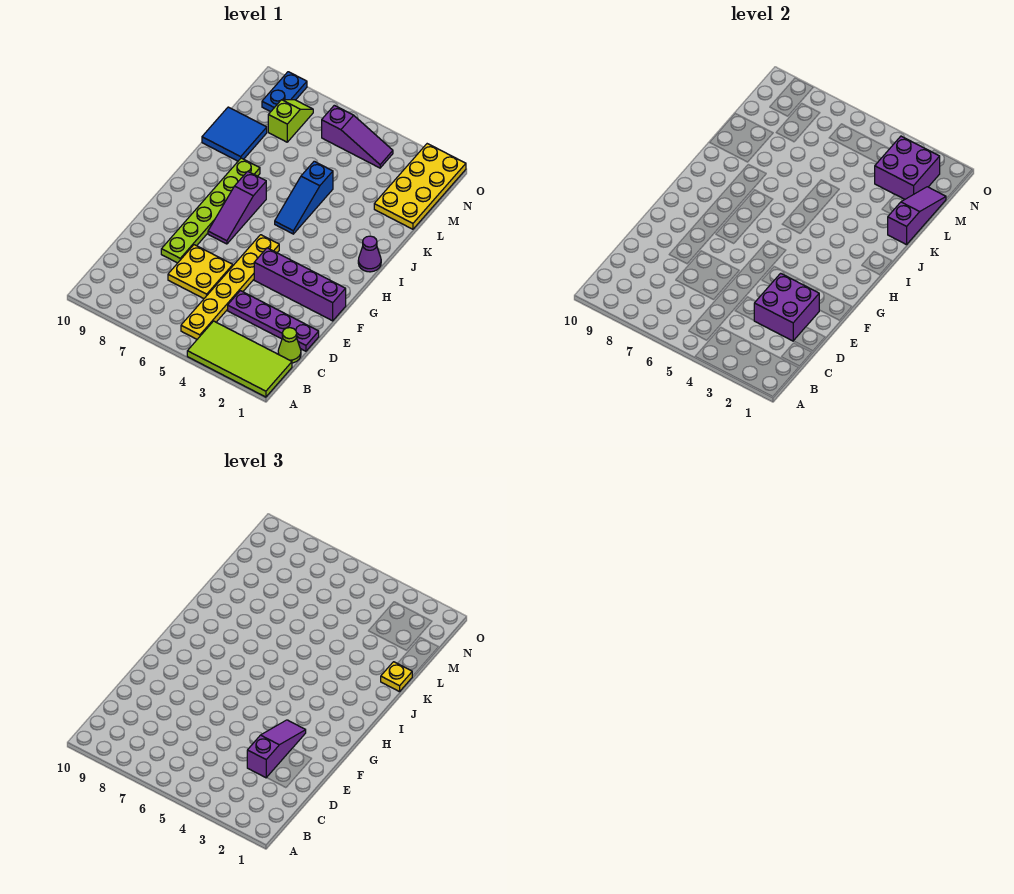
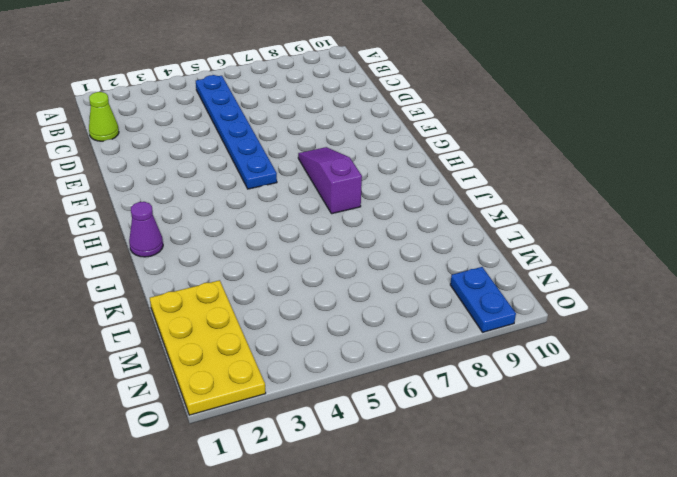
blue plate B5:G5 level 1 -> yellow plate B5:G5 level 1
none -> lime tile A1:B4 level 1
none -> purple plate D1:D4 level 1
none -> yellow plate D6:E7 level 1

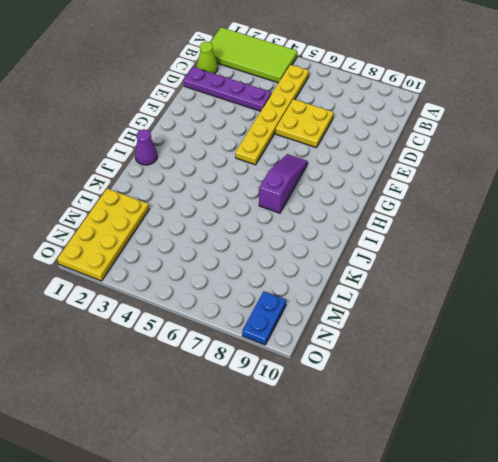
none -> lime plate E8:J8 level 1
none -> purple brick F1:F4 level 1
none -> blue slope I5:K5 level 1 top K

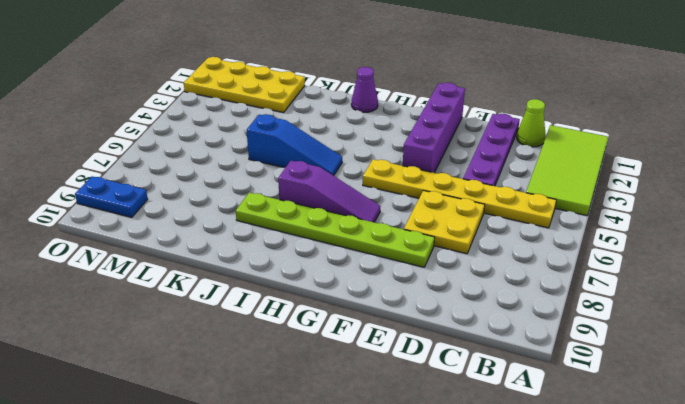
none -> blue tile K9:L10 level 1
none -> lime slope M8:N8 level 1 top M
none -> purple slope N4:N6 level 1 top 6

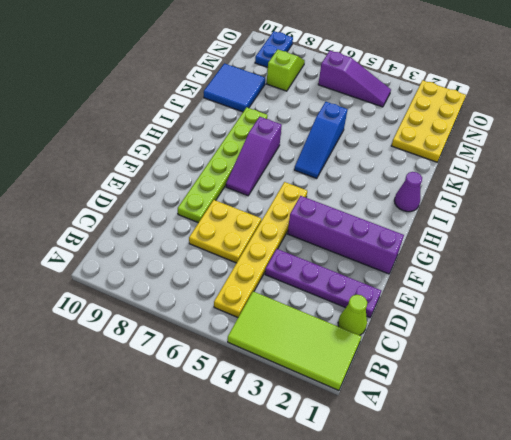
none -> purple brick D2:E3 level 2
none -> purple slope K1:M1 level 2 top K
none -> purple brick M2:N3 level 2

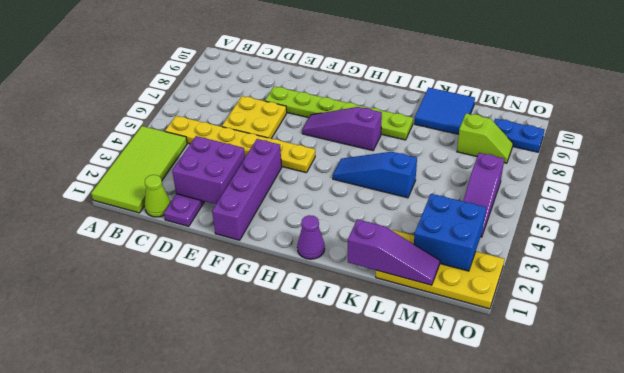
blue brick M2:N3 level 2 -> purple brick M2:N3 level 2
none -> purple slope D3:F3 level 3 top D
none -> yellow plate K1 level 3

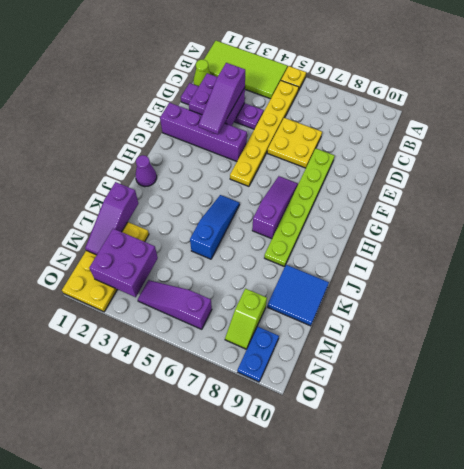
yellow plate A5 level 1 -> yellow plate K1 level 3

